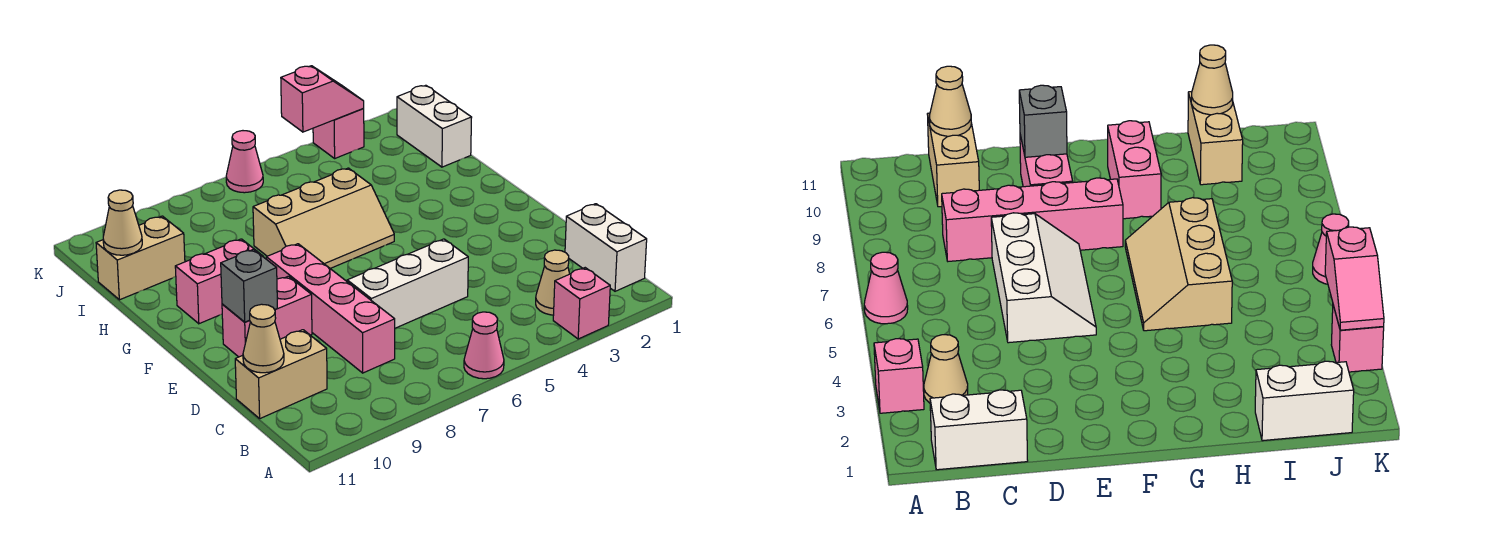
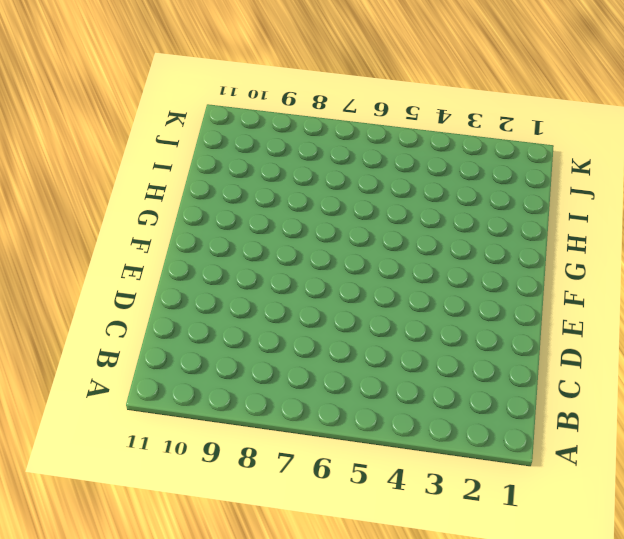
none -> pink brick A3 level 1
none -> pink cone A6 level 1
none -> white brick B1:C1 level 1

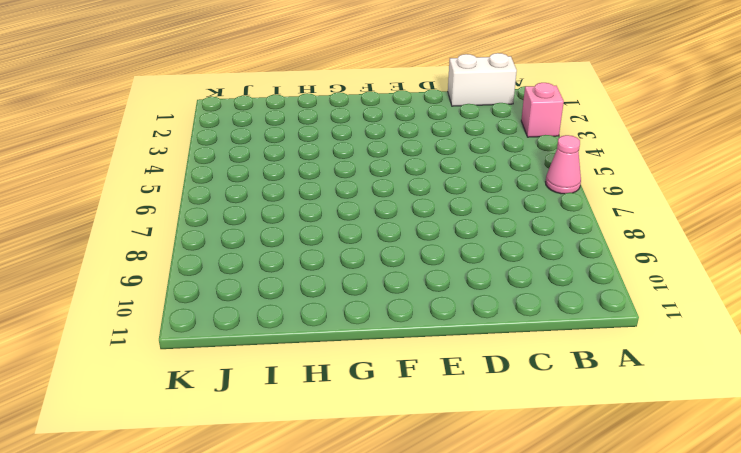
none -> tan cone B3 level 1
none -> pink brick C8:F8 level 1
none -> tan brick C10:C11 level 1

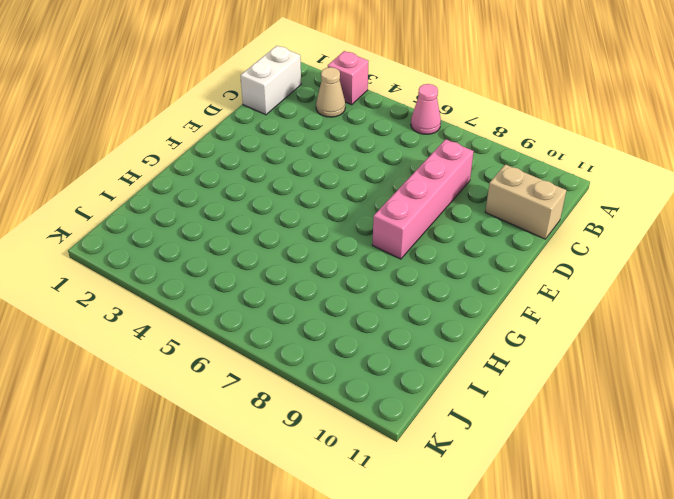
none -> white slope D5:E7 level 1 top D
none -> pink brick E9:E10 level 1
none -> tan slope G5:H7 level 1 top H

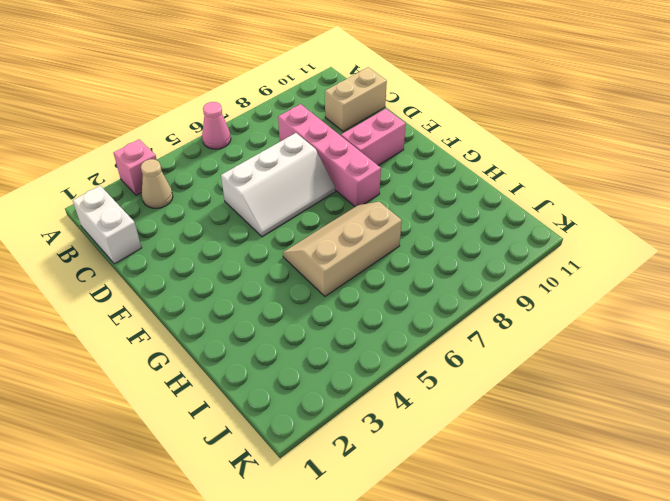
none -> pink brick G9:G10 level 1
none -> white brick I1:J1 level 1
none -> tan brick I10:I11 level 1

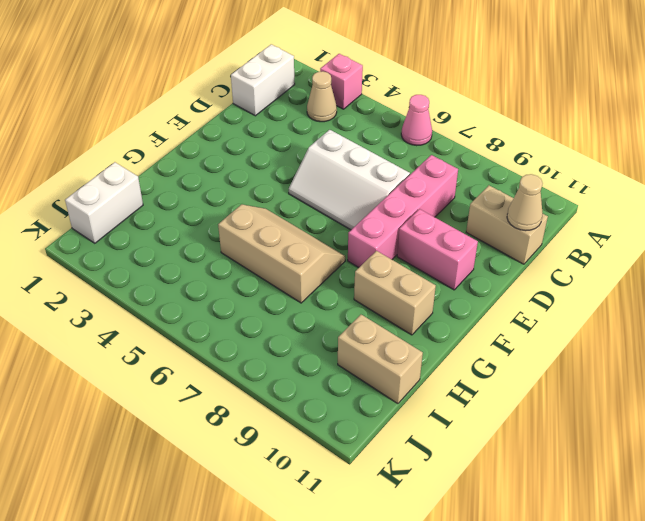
tan brick G9:G10 level 1 -> pink brick G9:G10 level 1
none -> pink brick K3 level 1
none -> pink cone K6 level 1
none -> grey brick E10 level 2

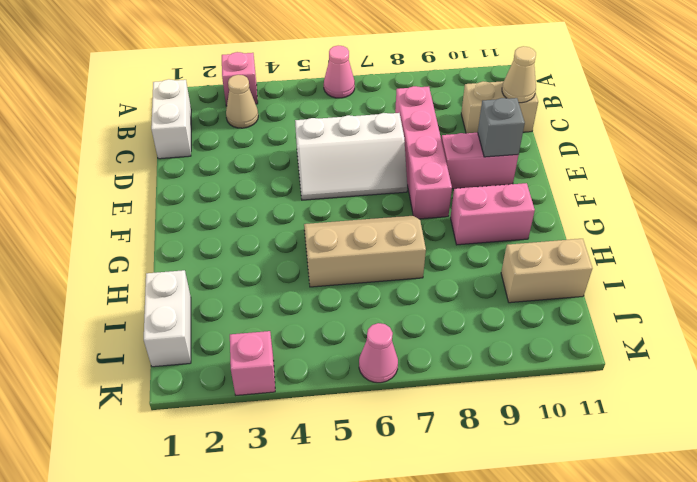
none -> tan cone I11 level 2
none -> pink slope K3:K4 level 2 top 4

